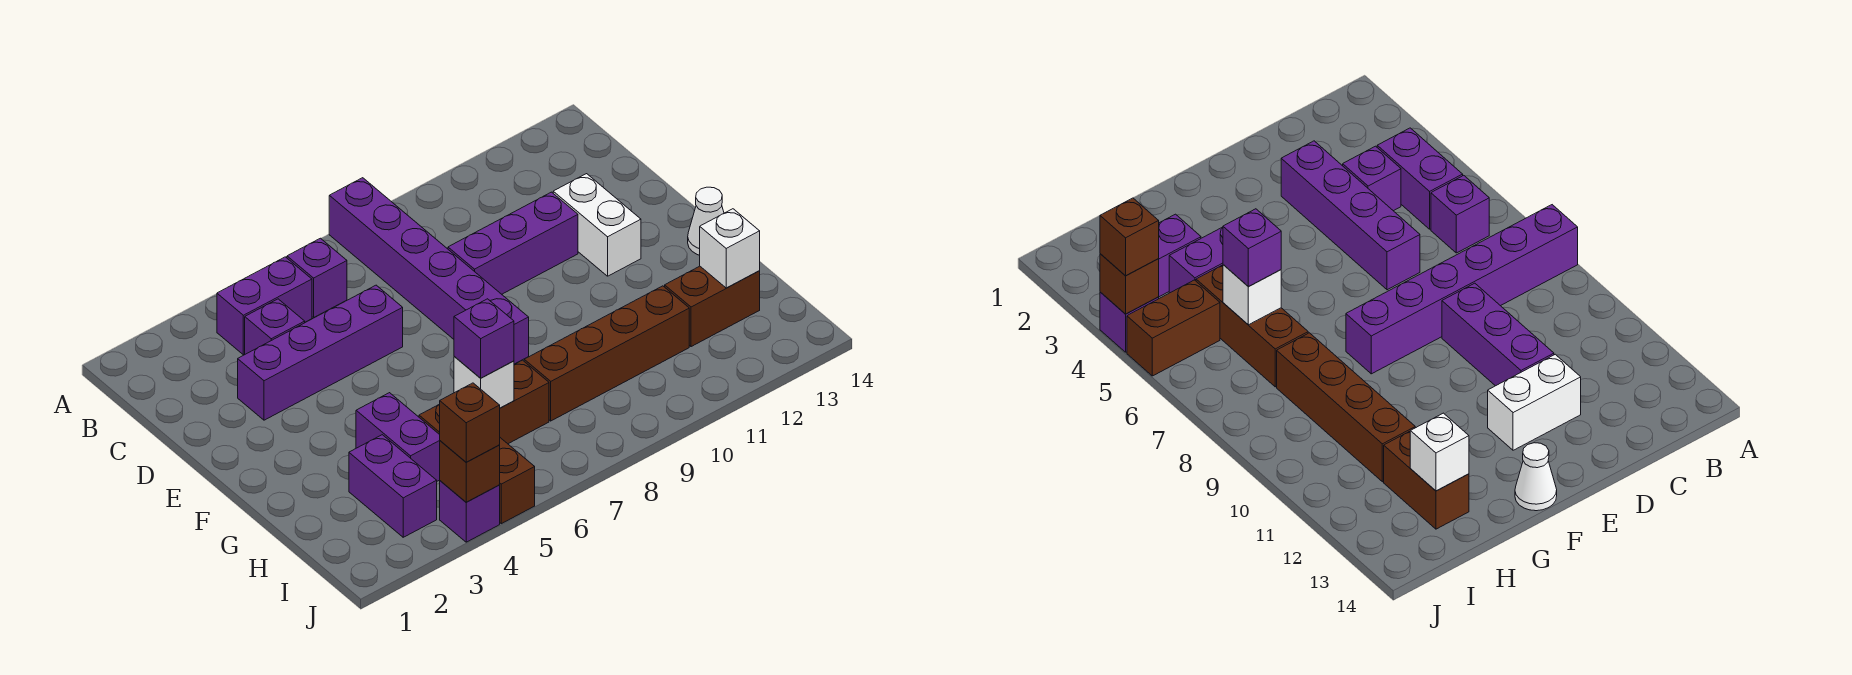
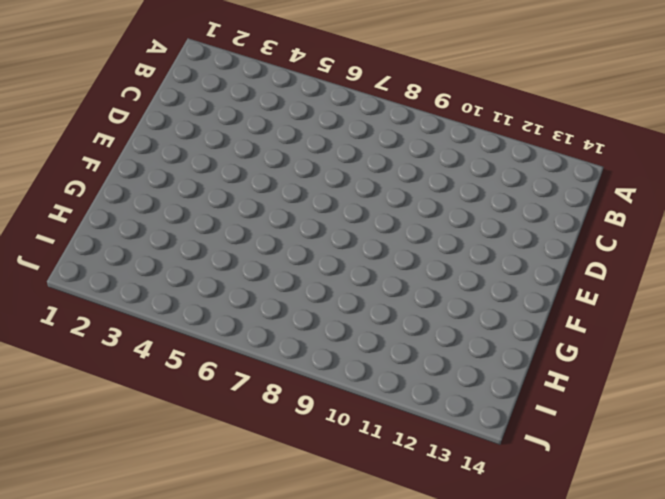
none -> purple brick A8:F8 level 1
none -> purple brick B4:B5 level 1
none -> purple brick B6 level 1

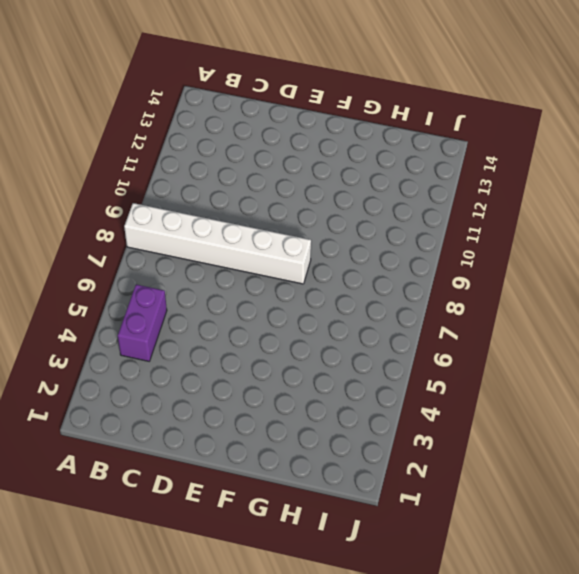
white brick A8:F8 level 1 -> purple brick A8:F8 level 1
none -> purple brick B6 level 1
none -> purple brick C4 level 1
none -> purple brick D3:D6 level 1

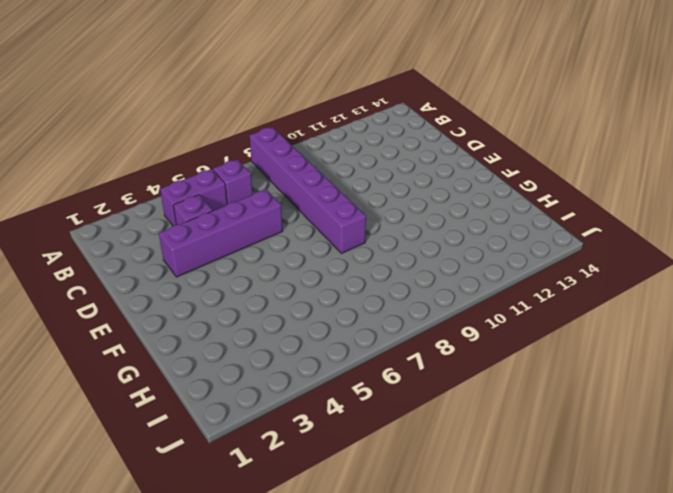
none -> purple brick D9:D11 level 1
none -> white brick D12:E12 level 1
none -> white cone F14 level 1

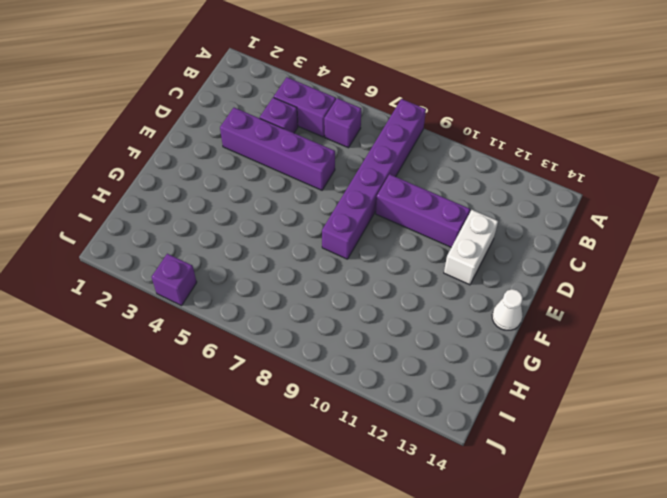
none -> purple brick G4:H4 level 1
none -> purple brick H3:I3 level 1
none -> brown brick H5:H7 level 1

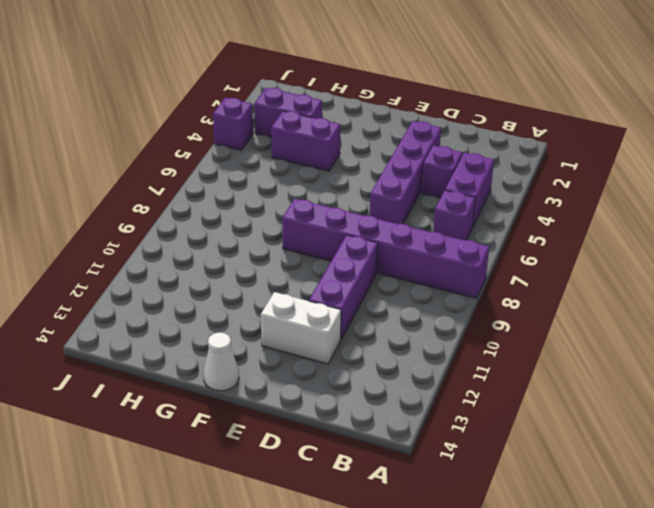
none -> brown brick H5:H7 level 1
none -> brown brick H8:H11 level 1
none -> brown brick H12:H13 level 1

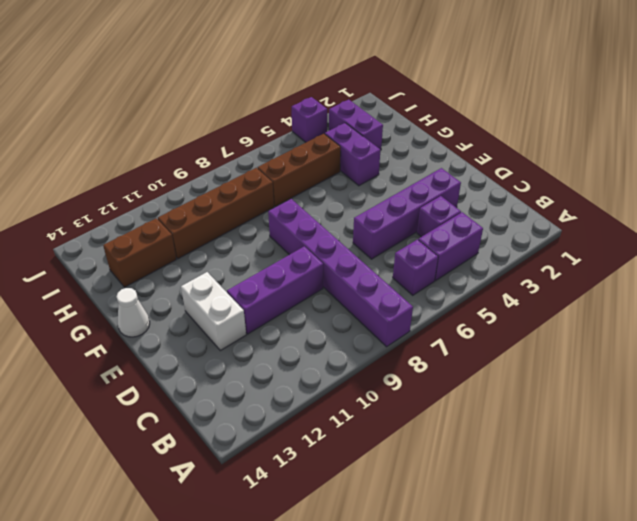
none -> brown brick I5:J5 level 1
none -> white brick H6 level 2
none -> white brick H13 level 2

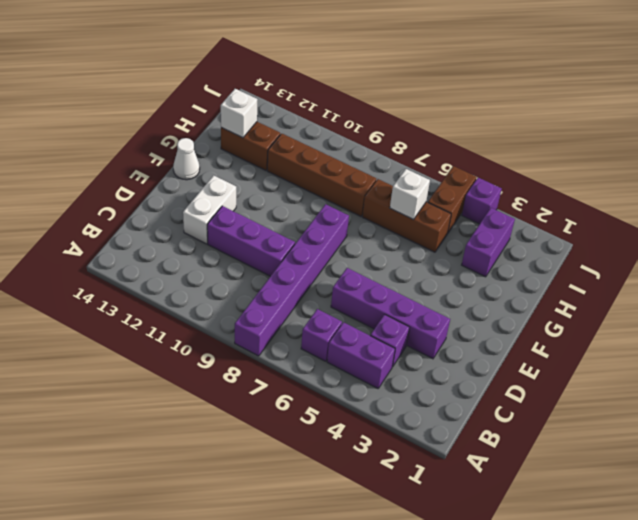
none -> purple brick G4:H4 level 1
none -> brown brick J4 level 2
none -> purple brick H6 level 3

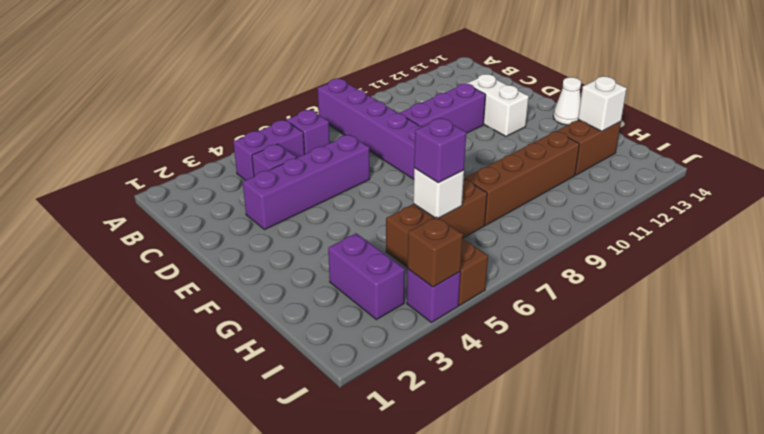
none -> purple brick G4:H4 level 1
none -> brown brick J4 level 3

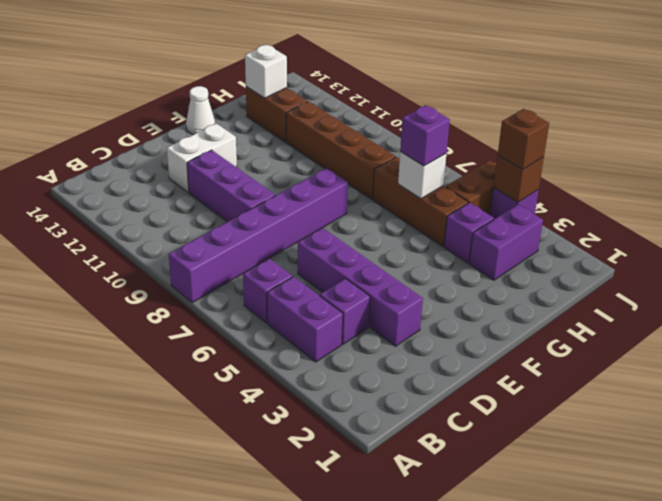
purple brick H4 level 1 -> purple brick G4:H4 level 1

